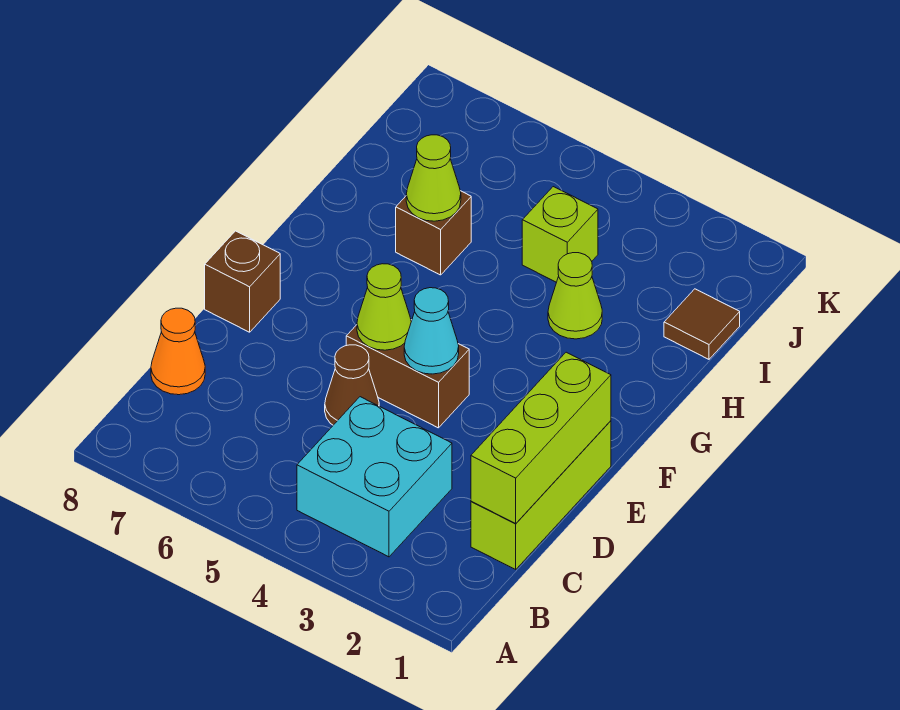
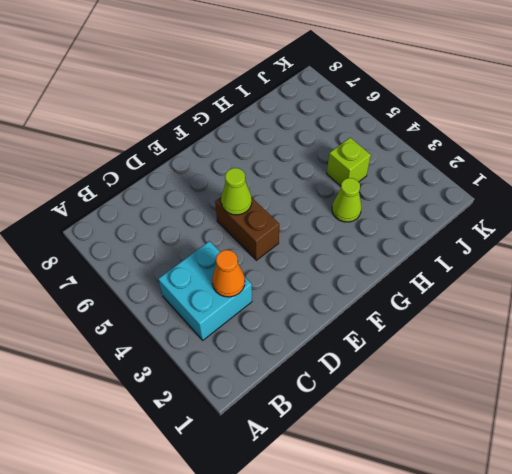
orange cone C3 level 2 -> orange cone C8 level 1
none -> lime brick C1:E1 level 1
none -> brown cone D5 level 1
none -> brown brick E8 level 1

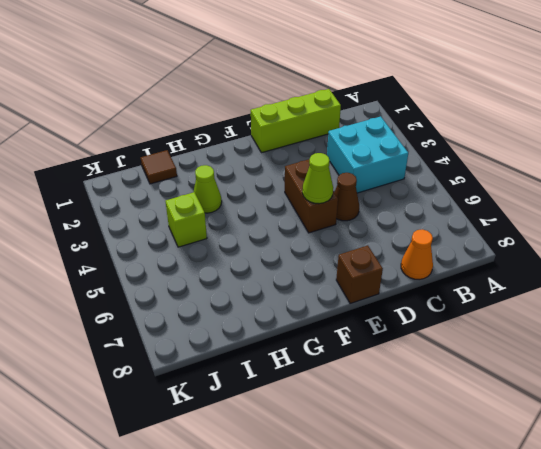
none -> brown brick H6 level 1
none -> lime brick C1:E1 level 2
none -> cyan cone E4 level 2

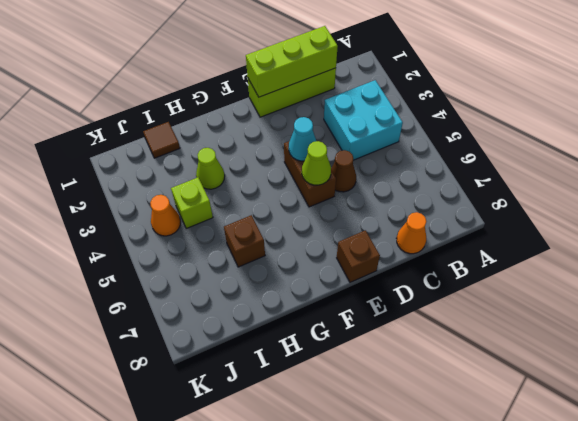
orange cone J4 level 1 -> none
none -> lime cone H6 level 2

